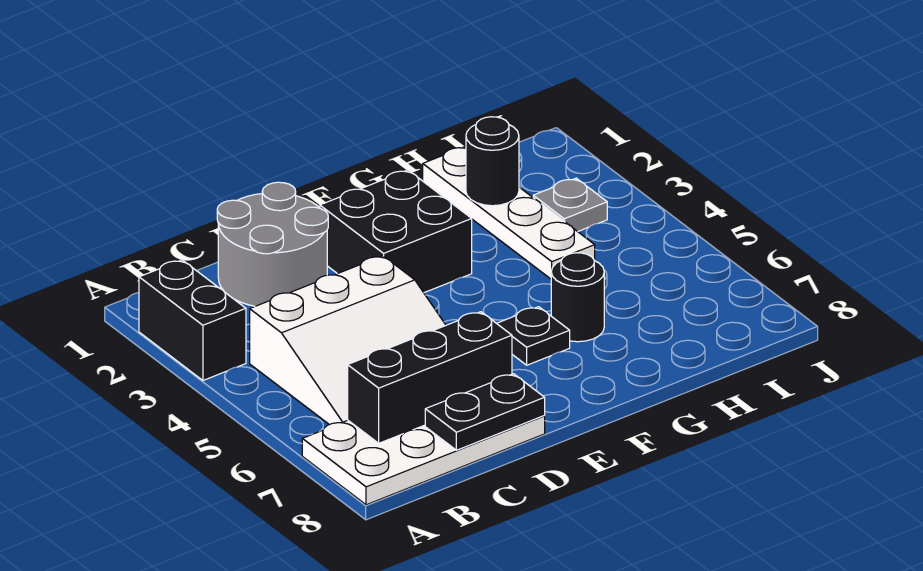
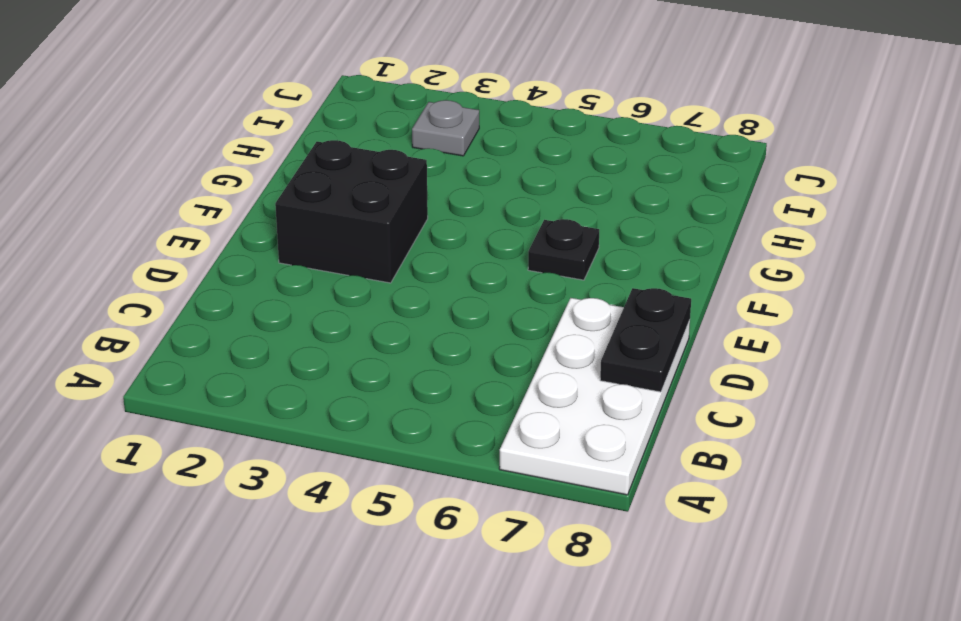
none -> black brick A2:A3 level 1
none -> white slope B4:D6 level 1 top 4
none -> grey round brick C1:D2 level 1

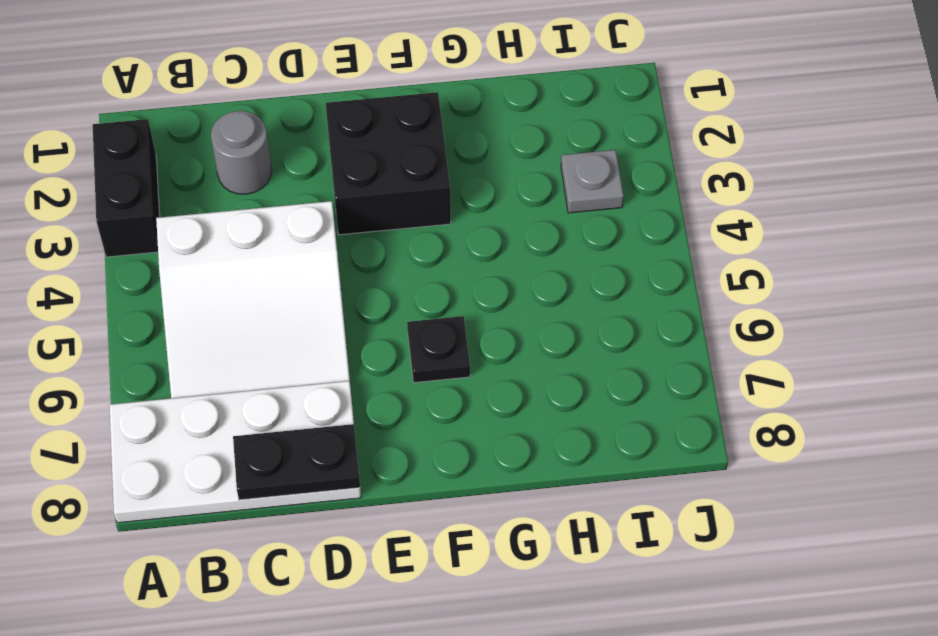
grey round brick C2 level 1 -> grey round brick C1:D2 level 1
none -> black round brick G6 level 1
none -> white plate H1:H4 level 1
none -> black brick B7:D7 level 2

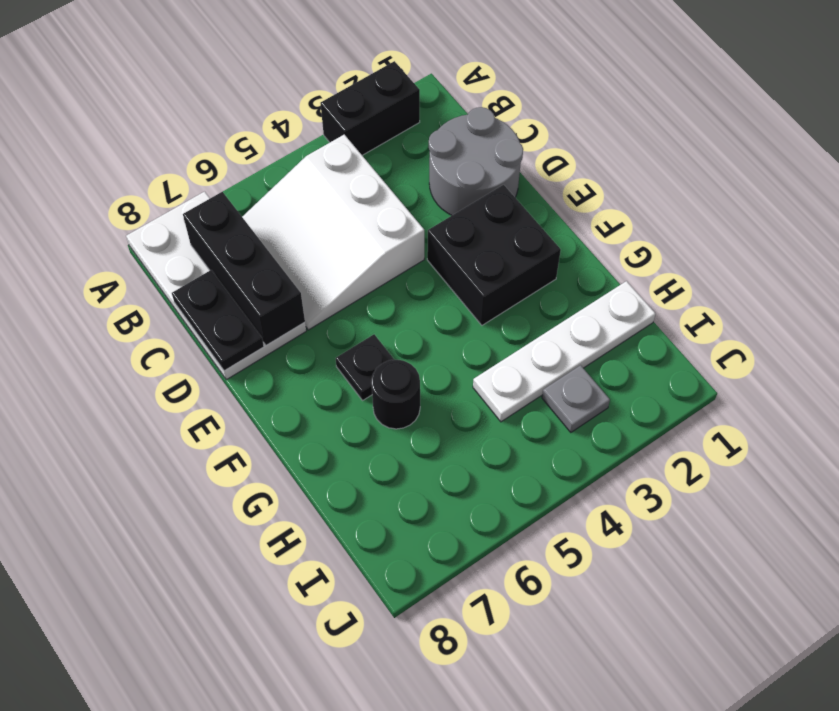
none -> black round brick H2 level 2

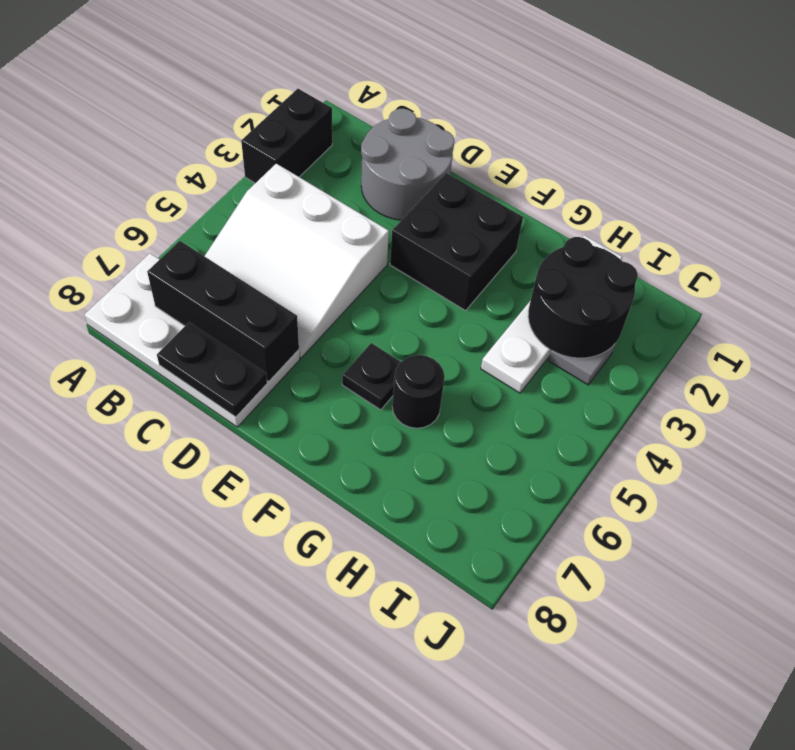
black round brick H2:I3 level 2 -> black round brick H2 level 2

